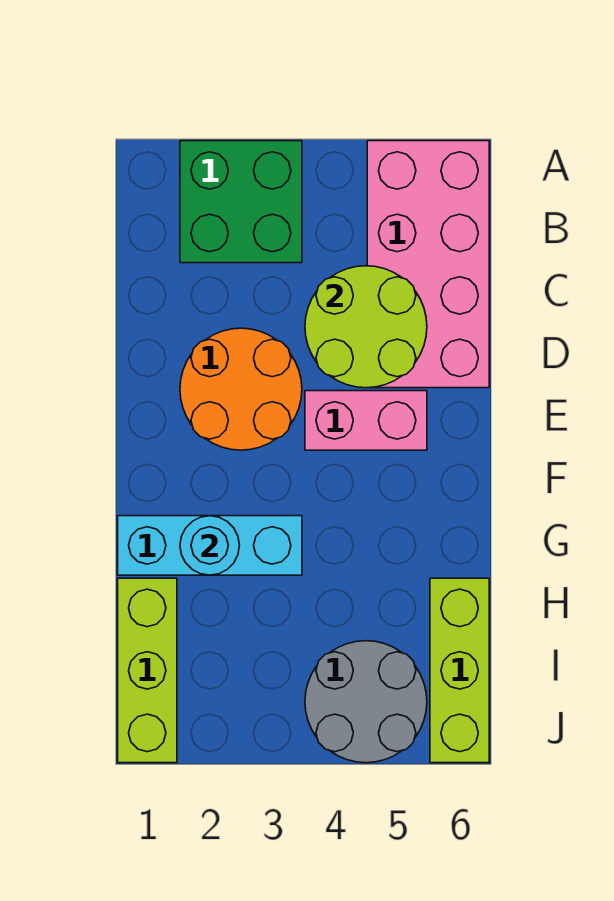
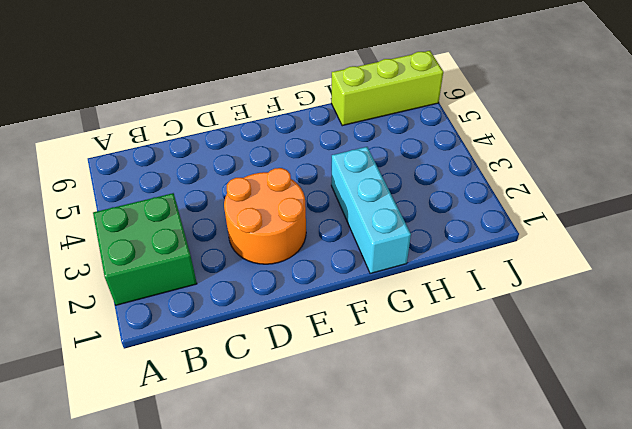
none -> pink brick A5:D6 level 1
none -> pink brick E4:E5 level 1

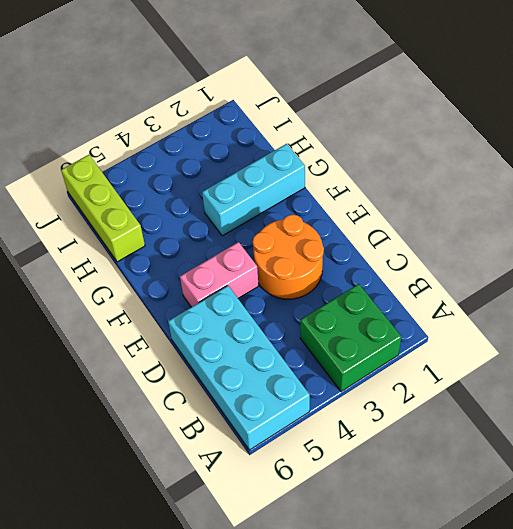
cyan brick A5:D6 level 1 -> pink brick A5:D6 level 1
none -> lime brick H1:J1 level 1
none -> grey round brick I4:J5 level 1

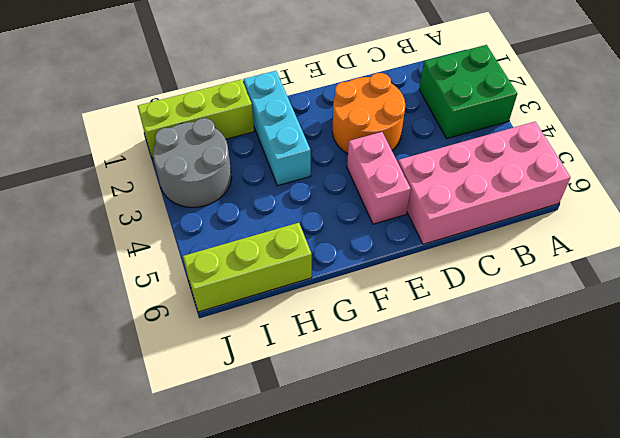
grey round brick I2:J3 level 1 -> grey round brick I4:J5 level 1
none -> lime round brick C4:D5 level 2
none -> cyan round brick G2 level 2

